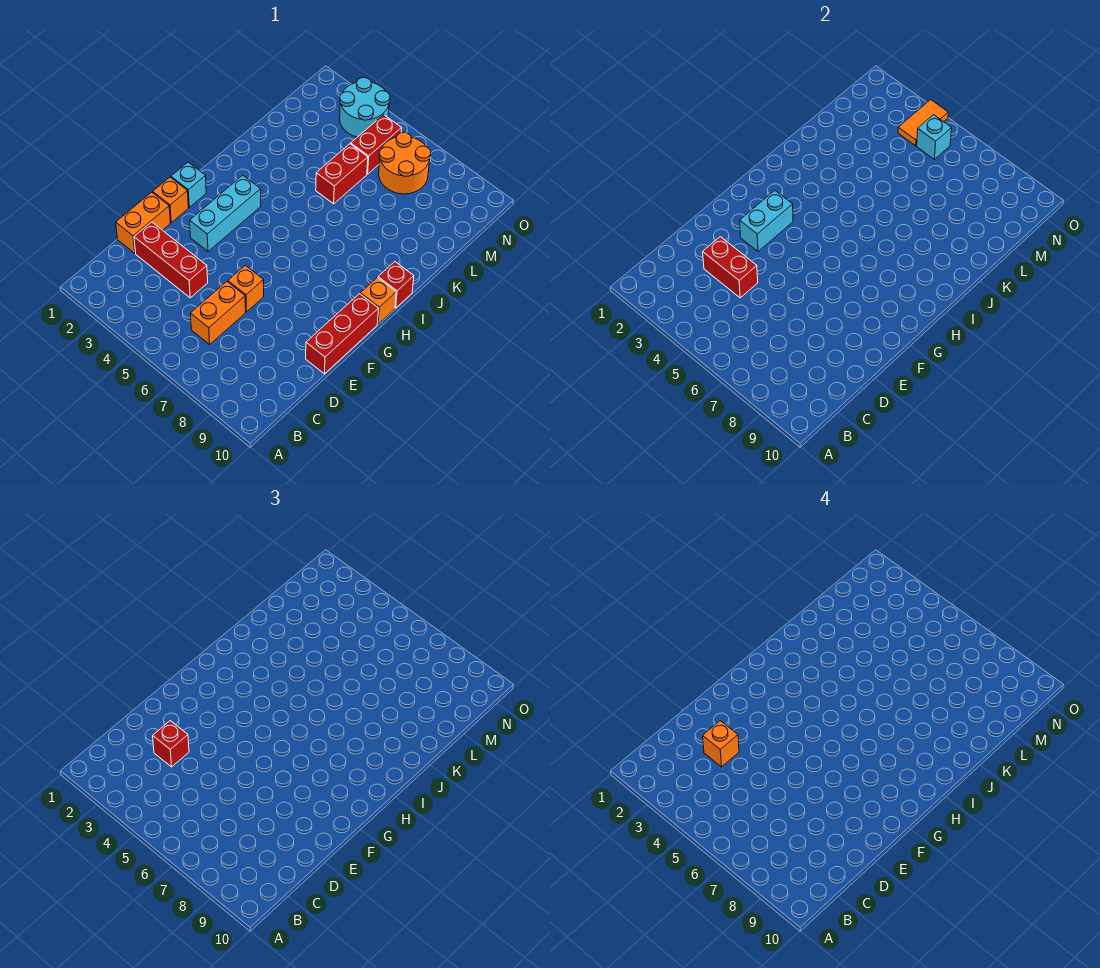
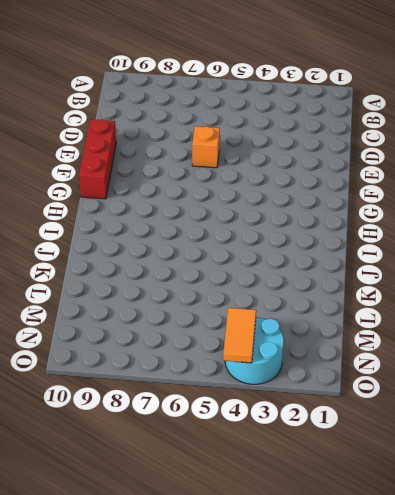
none -> orange brick C6:D6 level 1
none -> orange brick D1:E1 level 1
none -> red brick D2:D4 level 1

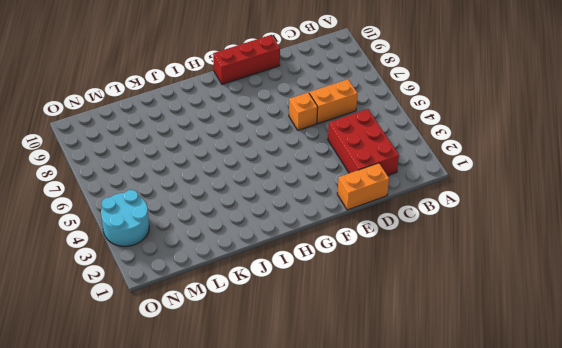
red brick C2:D4 level 1 -> red brick D2:D4 level 1
none -> orange brick F1 level 1
none -> cyan brick F3:H3 level 1
none -> cyan brick G1 level 1

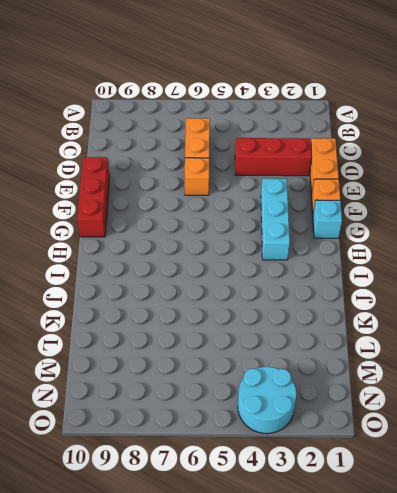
none -> orange brick H10 level 1
none -> red brick I10 level 1
none -> red brick K5:L5 level 1

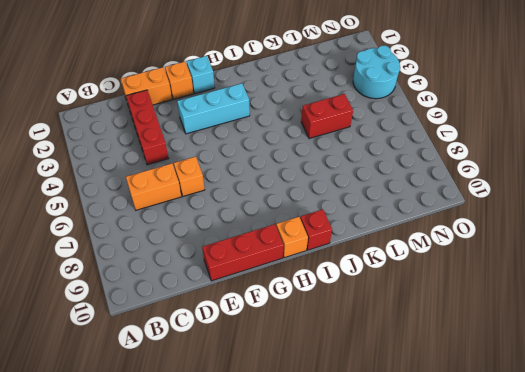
none -> red brick M5:N5 level 1
none -> orange round brick M6:N7 level 1
none -> red brick D3:D4 level 2

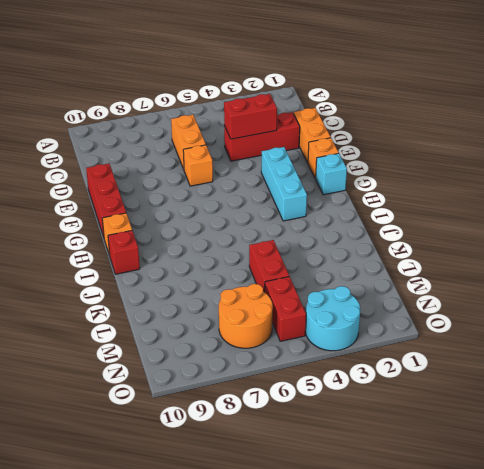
none -> cyan brick F3:G3 level 2
none -> orange tile N4:O4 level 2
none -> cyan brick N5 level 2

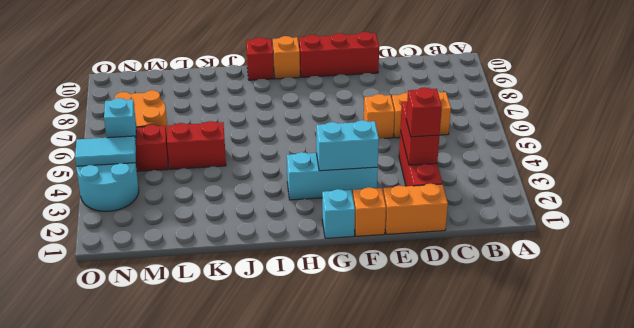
cyan tile N4:O4 level 2 -> orange tile N4:O4 level 2
none -> orange brick D3 level 4

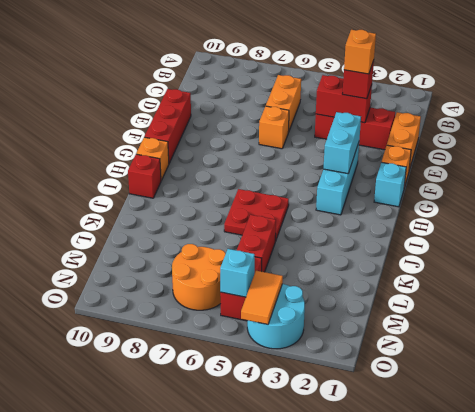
red plate I5:J6 level 1 -> none

